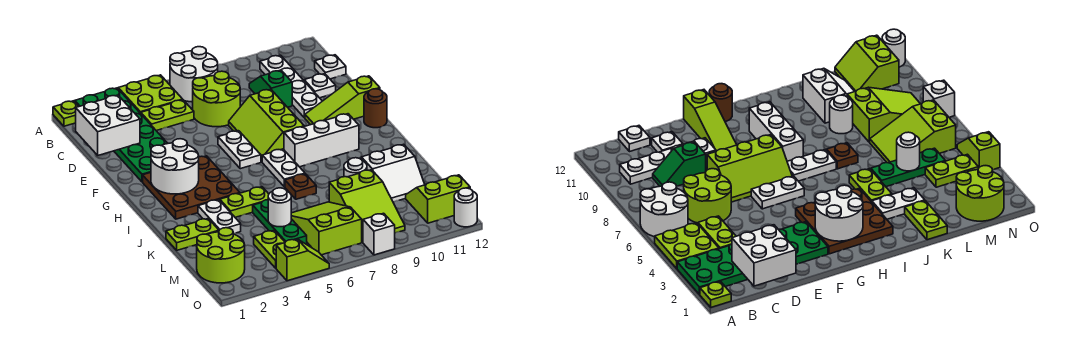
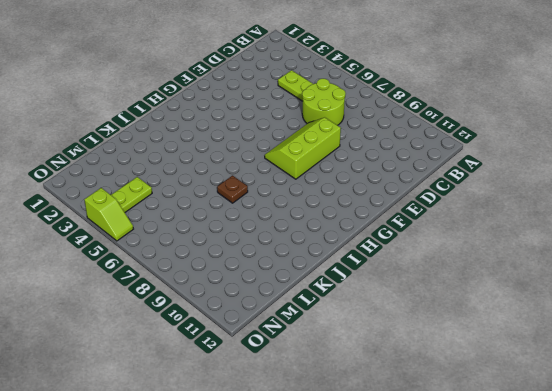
none -> lime plate A1 level 1
none -> green plate A2:F3 level 1
none -> lime plate A4:B5 level 1
none -> white round brick A6:B7 level 1

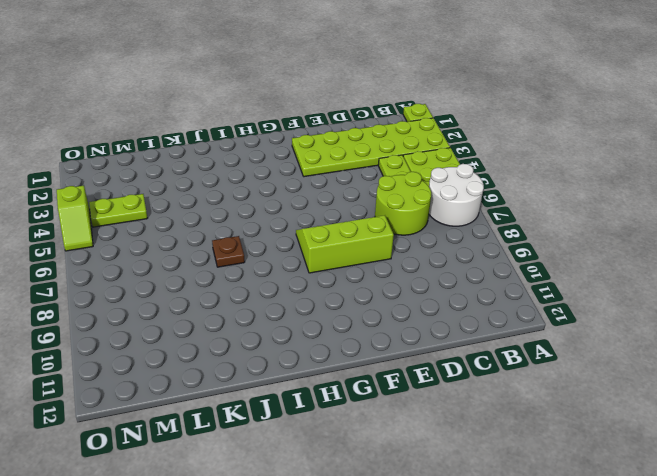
lime plate A2:F3 level 1 -> green plate A2:F3 level 1
none -> white plate B10:E10 level 1
none -> green slope C9:D9 level 1 top D
none -> white plate C12 level 1
none -> white plate D11 level 1

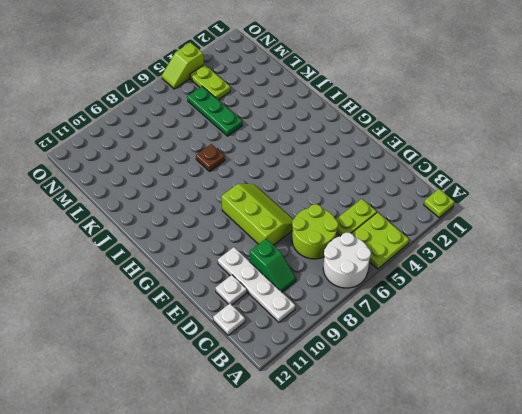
none -> green plate A2:F3 level 1
none -> white plate F6:G6 level 1
none -> lime slope F10:F12 level 1 top 12
none -> brown plate G2:I4 level 1

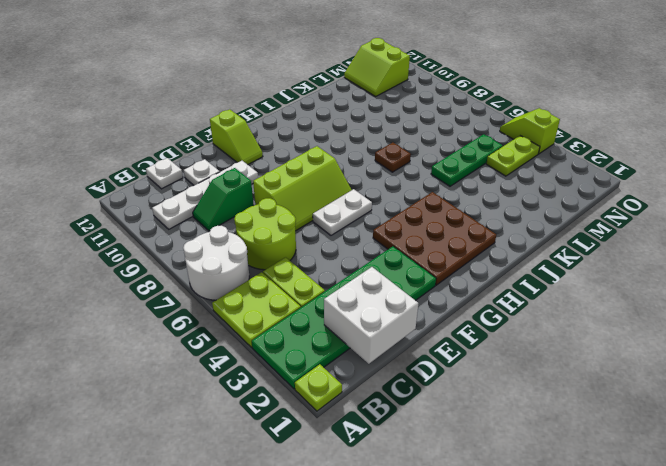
lime slope F11:F12 level 1 top 12 -> lime slope F10:F12 level 1 top 12
none -> brown round brick G12 level 1
none -> white plate H7:I7 level 1
none -> white brick H8:H10 level 1
none -> white plate J3:K3 level 1

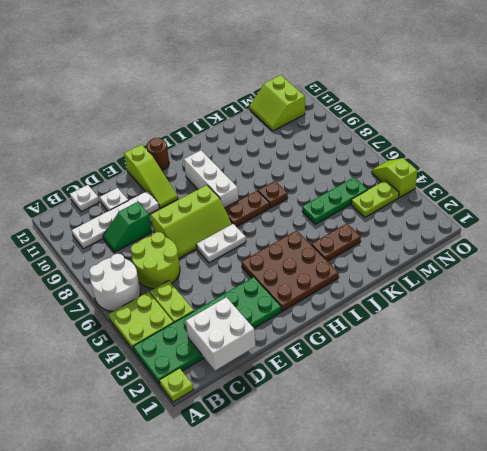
brown plate H7:I7 level 1 -> white plate H7:I7 level 1
brown plate J3:K3 level 1 -> white plate J3:K3 level 1
none -> lime plate J4:J5 level 1
none -> lime plate K1:K2 level 1
none -> white round brick K9 level 1
none -> white slope K10:L11 level 1 top K

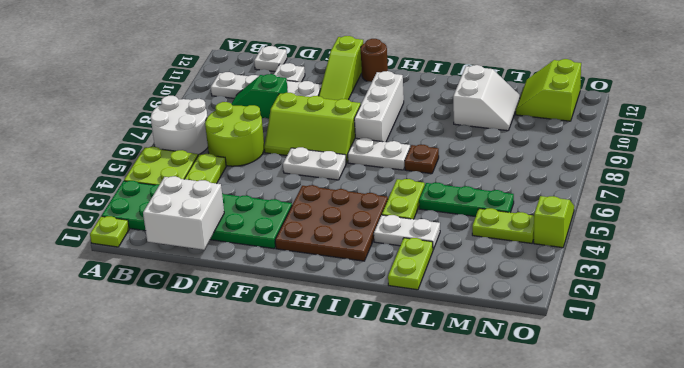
none -> white round brick K9 level 1
none -> lime slope L6:N7 level 1 top N
none -> lime slope L8:N9 level 1 top L
none -> lime round brick M1:N2 level 1

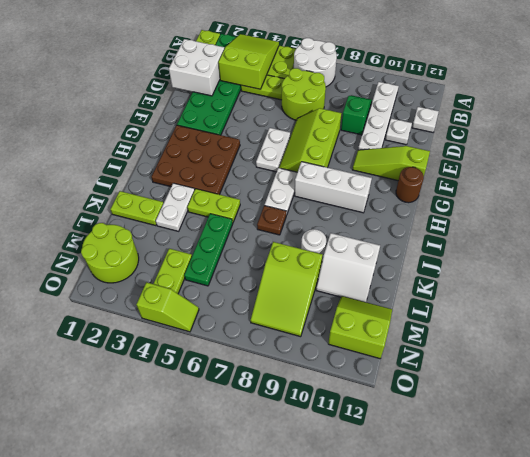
lime slope A3:C4 level 2 top C -> lime slope L6:N7 level 1 top N
none -> white brick O8 level 1
none -> white round brick O12 level 1
none -> white round brick G2:H3 level 2
none -> white round brick L5 level 2

